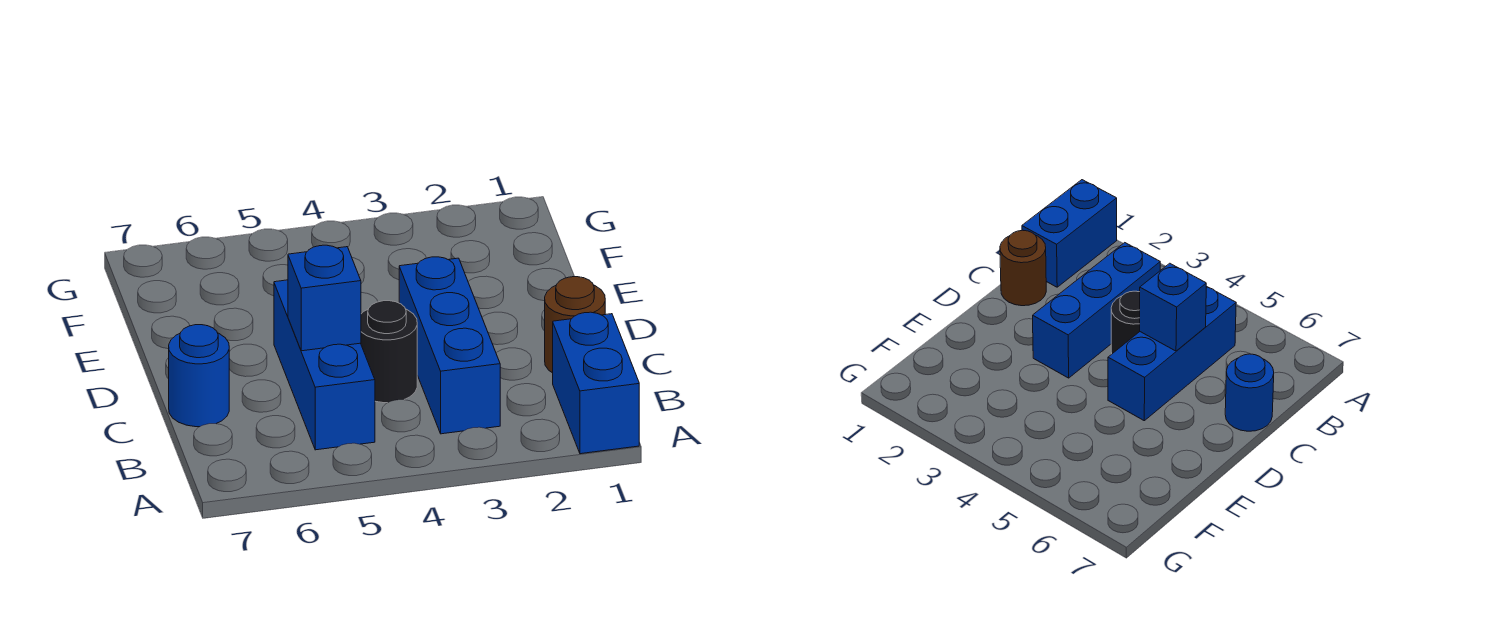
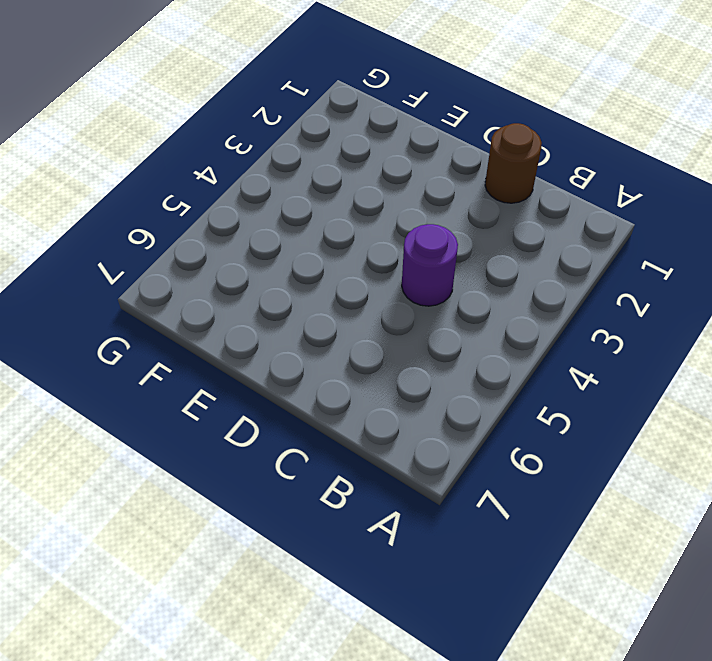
purple round brick C4 level 1 -> black round brick C4 level 1
none -> blue brick A1:B1 level 1
none -> blue brick B3:D3 level 1

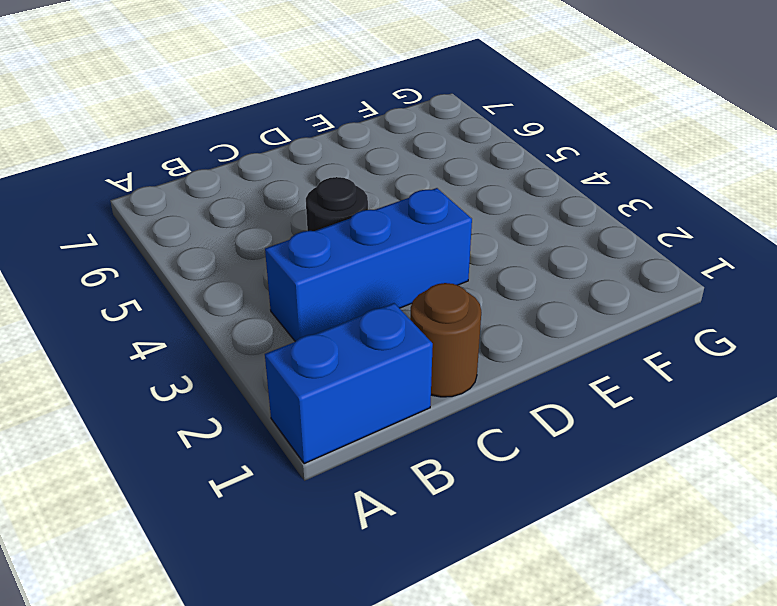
none -> blue brick B5:D5 level 1
none -> blue round brick C7 level 1

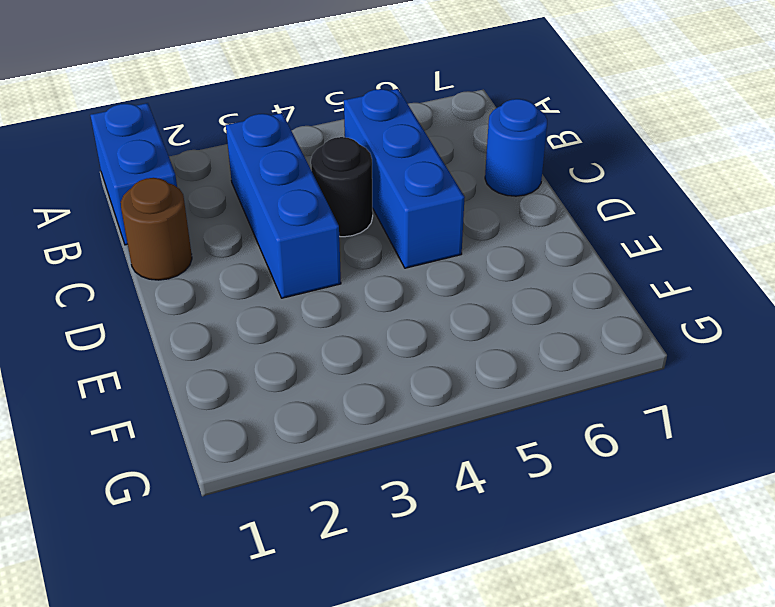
none -> blue brick C5 level 2

